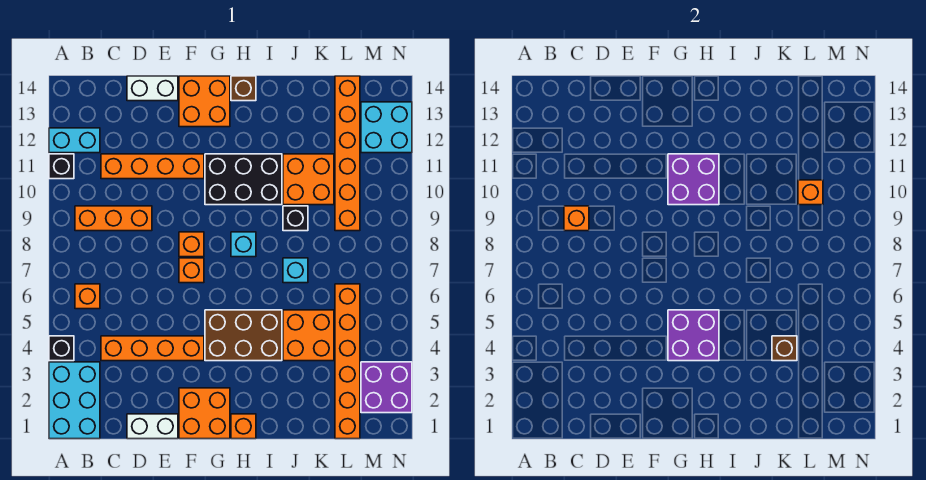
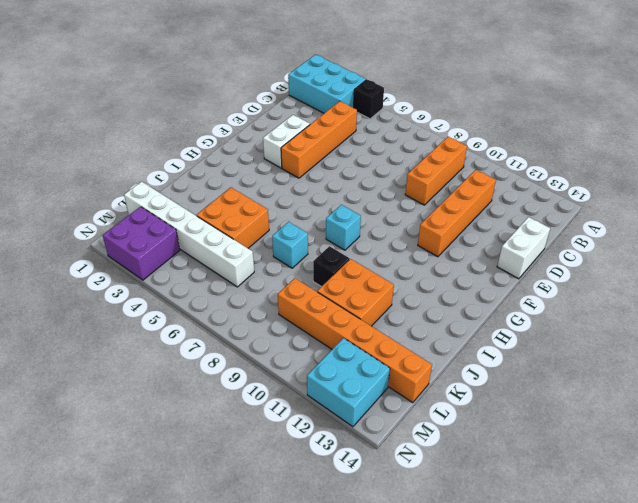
white brick E3:F3 level 1 -> white brick D1:E1 level 1
white brick L1:L6 level 1 -> orange brick L1:L6 level 1
none -> black brick A11 level 1
none -> cyan brick A12:B12 level 1
none -> orange brick B6 level 1
none -> orange brick F1:G2 level 1

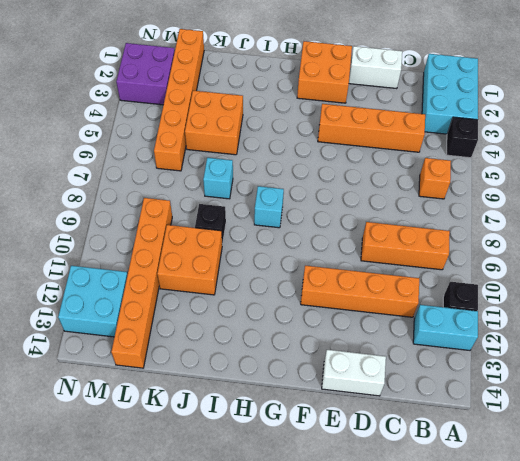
none -> orange brick F7 level 1
none -> orange brick F8 level 1
none -> orange brick F13:G14 level 1
none -> brown brick G4:I5 level 1

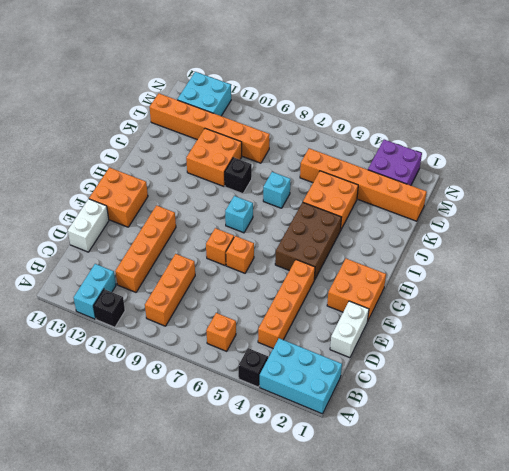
none -> black brick G10:I11 level 1
none -> orange brick H1 level 1
none -> brown brick H14 level 1
none -> orange brick C9 level 2

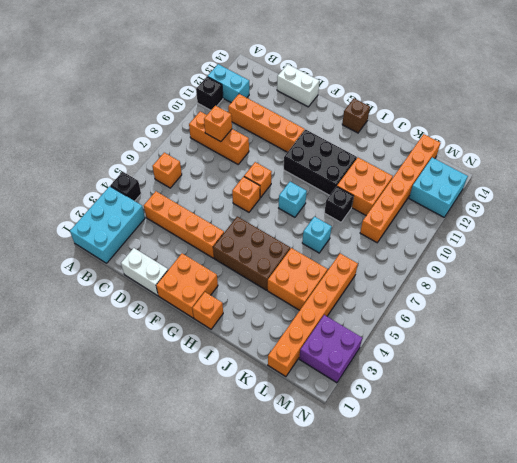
none -> orange brick F13:G14 level 1
none -> purple brick G4:H5 level 2
none -> purple brick G10:H11 level 2
none -> brown brick K4 level 2

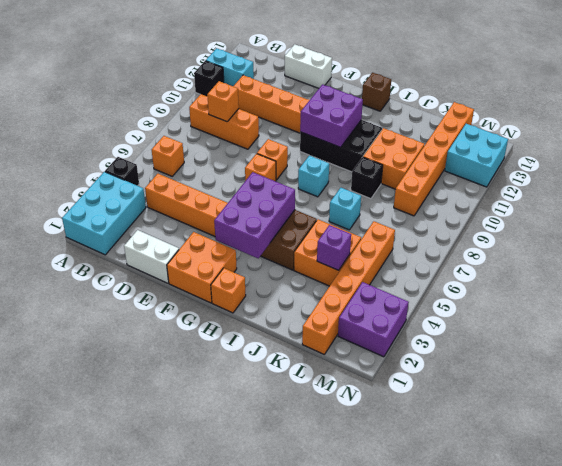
purple brick G3:H5 level 2 -> purple brick G4:H5 level 2
purple brick K4 level 2 -> brown brick K4 level 2
none -> orange brick F13:G14 level 1
none -> orange brick L10 level 2

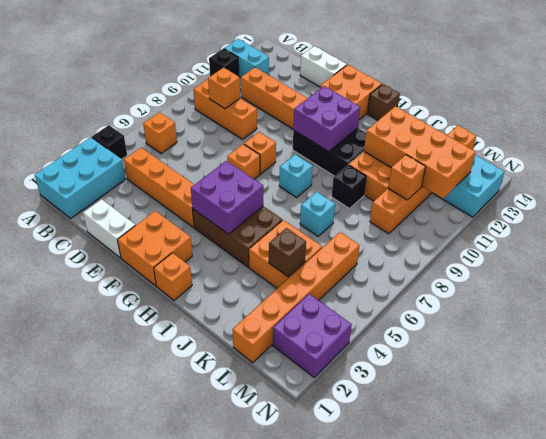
orange brick J11:M12 level 2 -> none

